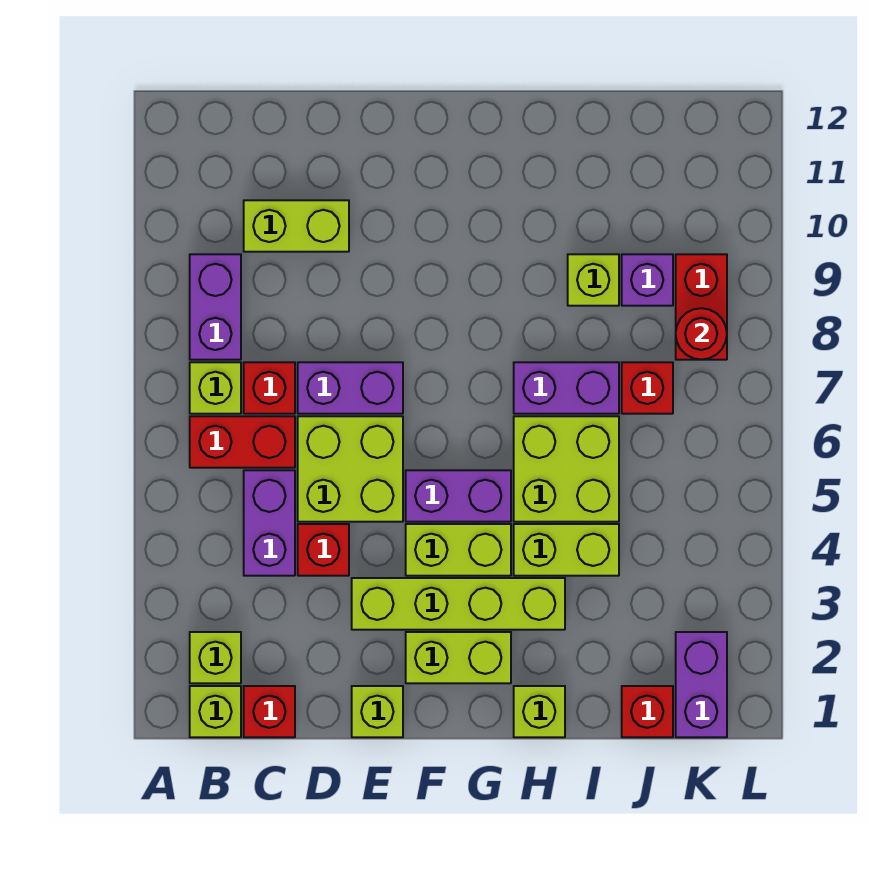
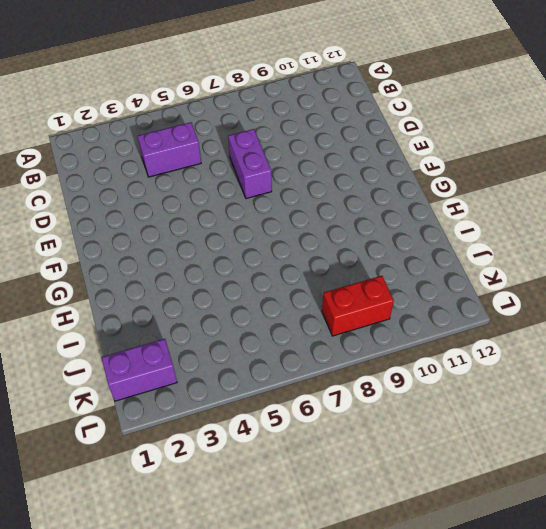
none -> lime brick B1 level 1
none -> lime brick B2 level 1
none -> red brick B6:C6 level 1

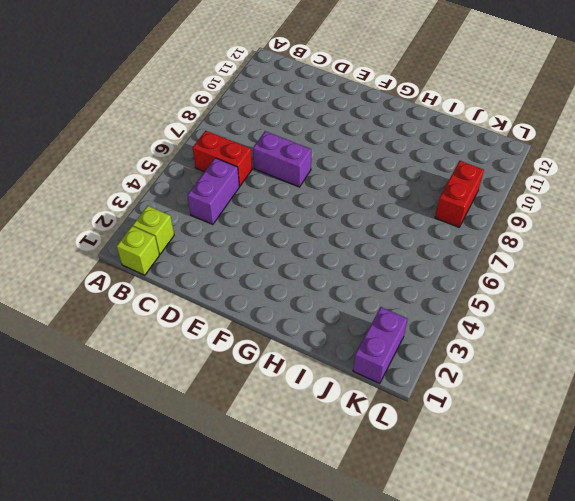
none -> lime brick B7 level 1
none -> purple brick B8:B9 level 1
none -> red brick C1 level 1

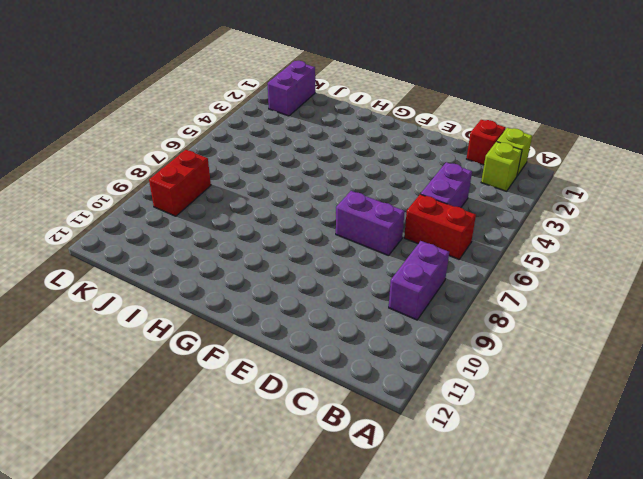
none -> lime brick B7 level 1
none -> red brick C7 level 1
none -> lime brick C10:D10 level 1

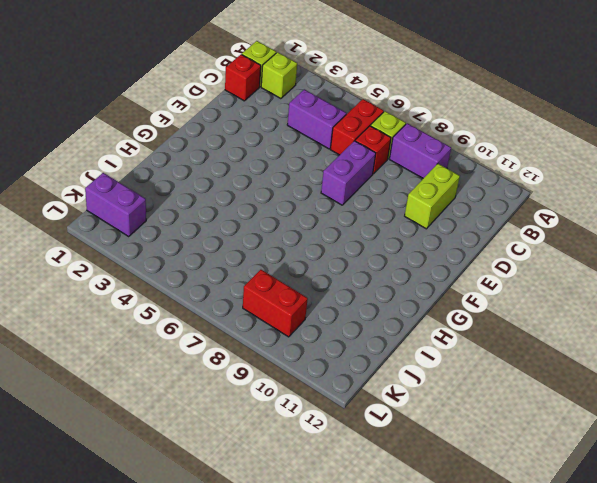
none -> red brick D4 level 1
none -> lime brick D5:E6 level 1
none -> lime brick E1 level 1

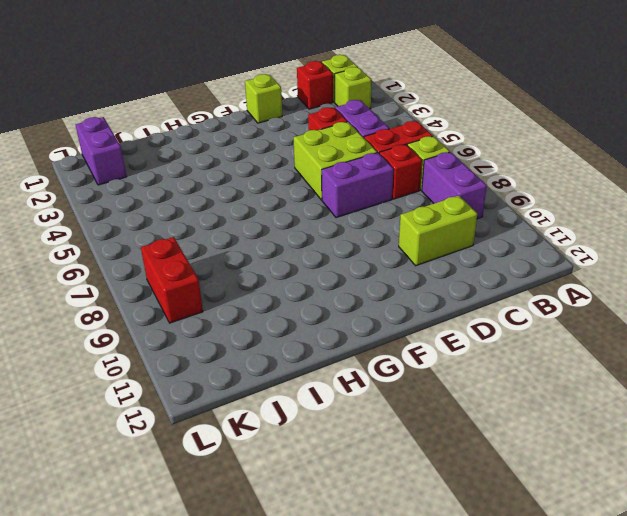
none -> lime brick E3:H3 level 1
none -> lime brick F2:G2 level 1
none -> lime brick F4:G4 level 1

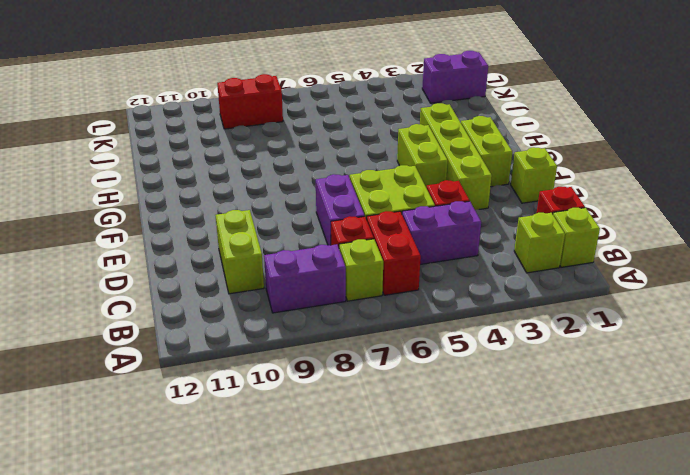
none -> purple brick F5:G5 level 1
none -> lime brick H1 level 1
none -> lime brick H4:I4 level 1

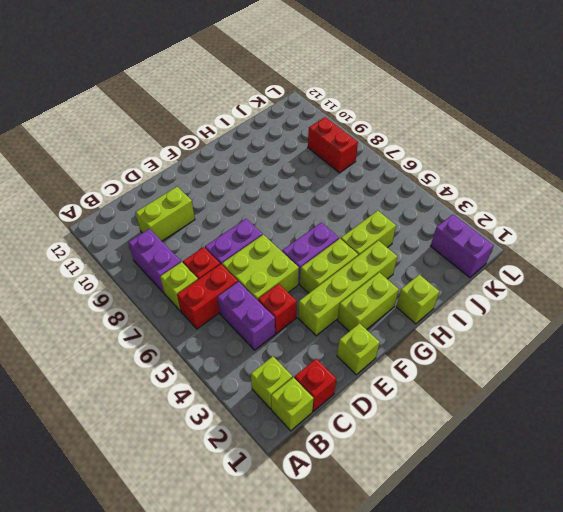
none -> lime brick H5:I6 level 1
none -> purple brick H7:I7 level 1
none -> lime brick I9 level 1

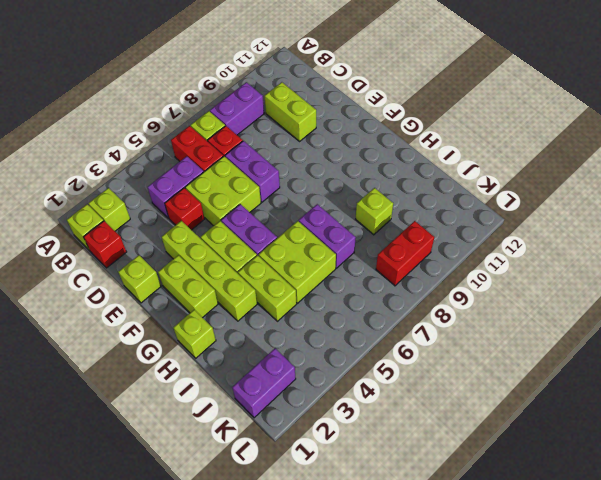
none -> red brick J1 level 1
none -> red brick J7 level 1
none -> purple brick J9 level 1

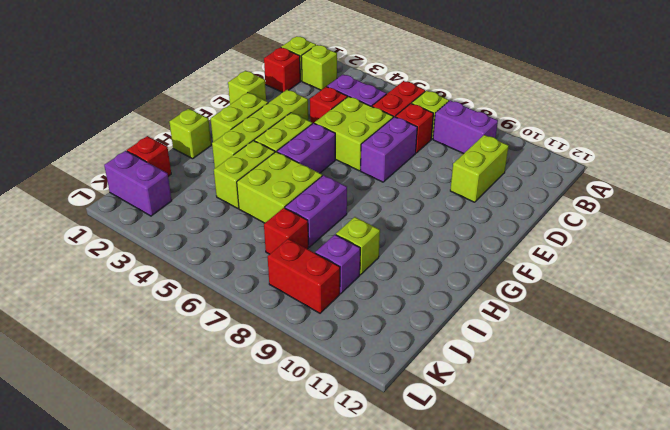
none -> red round brick K8 level 2

